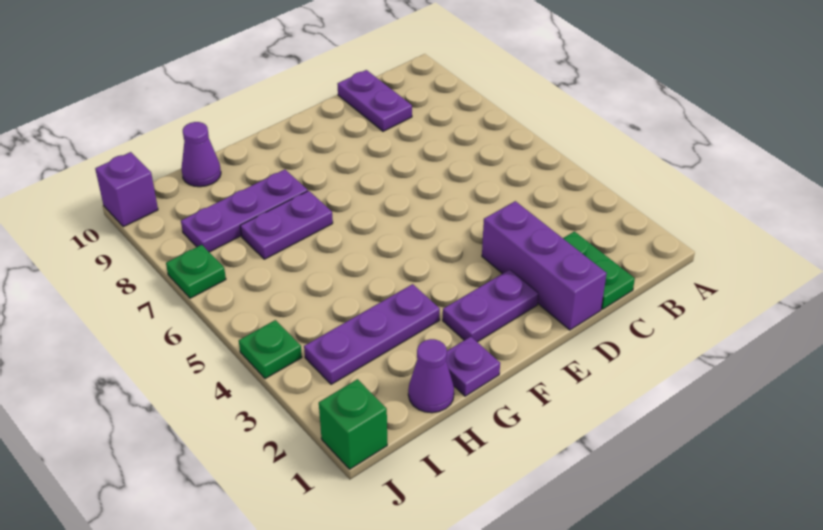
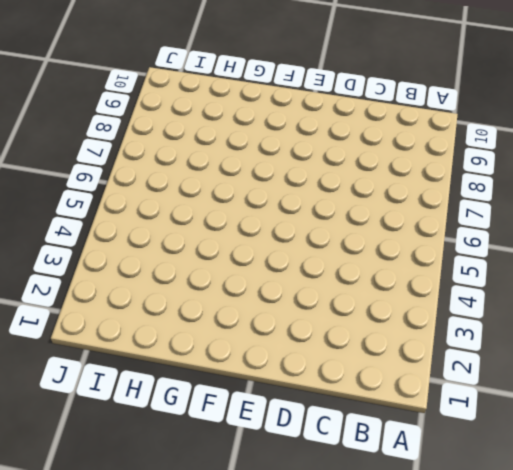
none -> green plate C1:C2 level 1
none -> purple plate C9:C10 level 1
none -> purple brick D1:D3 level 1

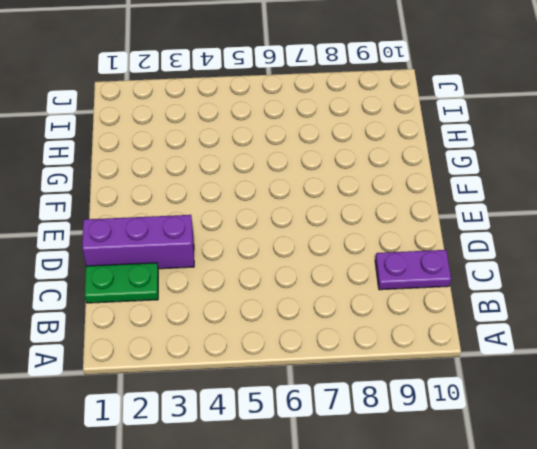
none -> purple plate E2:F2 level 1
none -> purple plate G1 level 1
none -> purple plate G3:I3 level 1

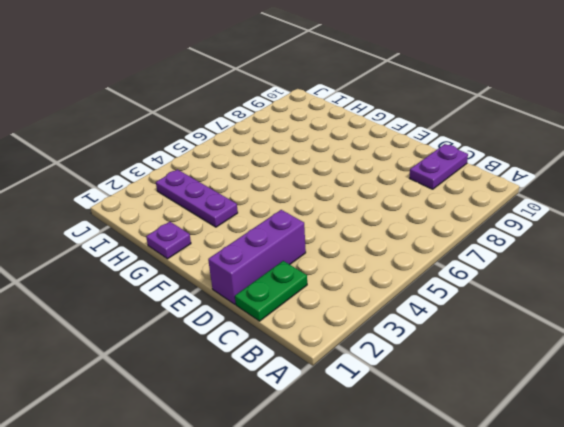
none -> purple plate E2:F2 level 1
none -> purple plate G7:H7 level 1
none -> purple plate G8:I8 level 1

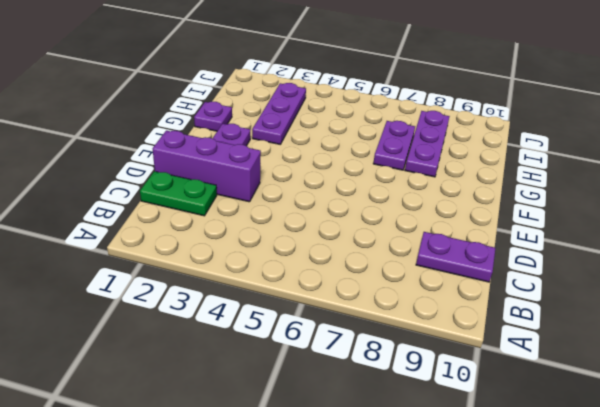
none -> purple cone H1 level 1
none -> purple cone H10 level 1
none -> green brick J1 level 1

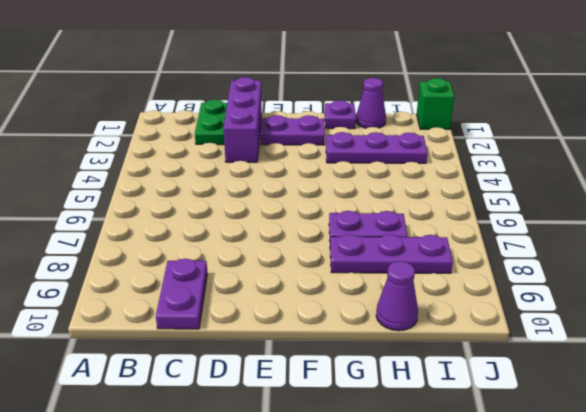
none -> green plate J4 level 1
none -> green plate J7 level 1
none -> purple brick J10 level 1

